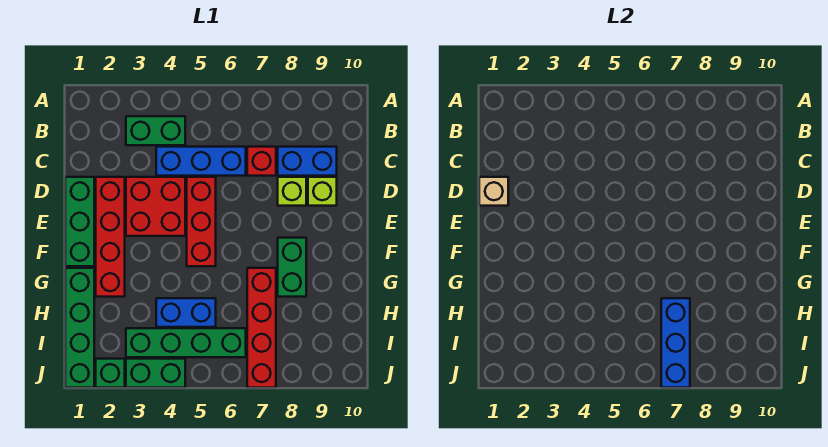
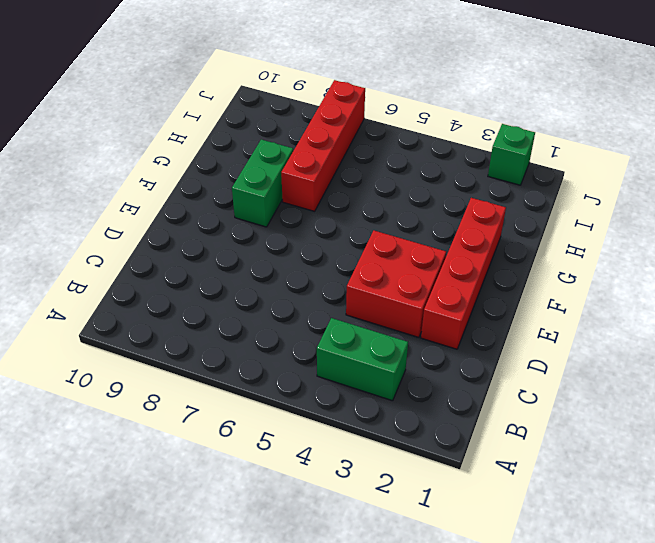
none -> blue brick C4:C6 level 1
none -> red brick C7 level 1
none -> blue brick C8:C9 level 1

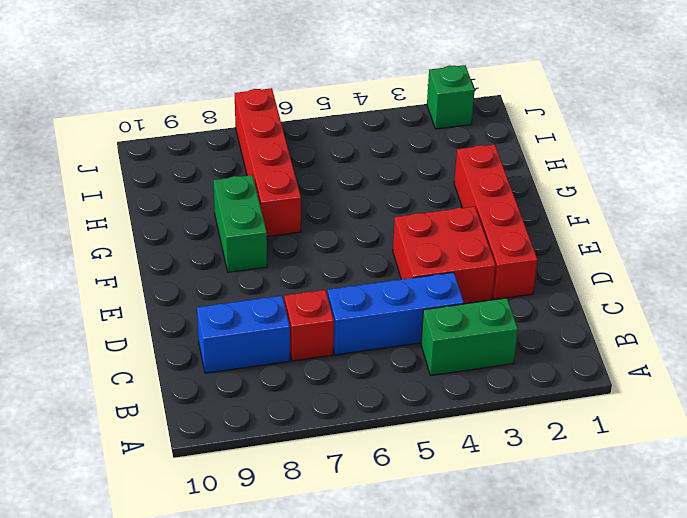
none -> green brick D1:F1 level 1
none -> red brick D5:F5 level 1
none -> lime brick D8 level 1

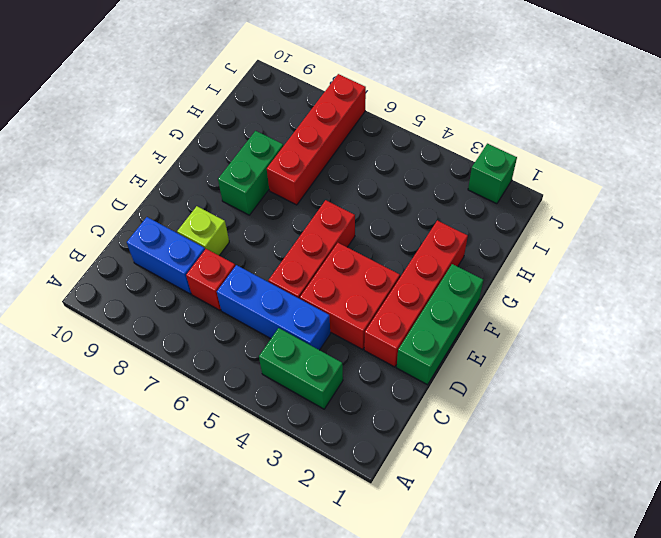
none -> lime brick D9 level 1
none -> green brick G1:J1 level 1
none -> blue brick H4:H5 level 1

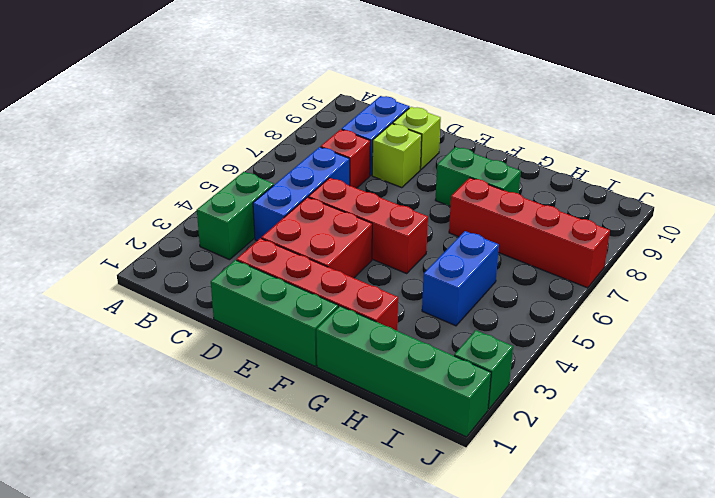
none -> green brick I3:I6 level 1
none -> green brick J3:J4 level 1
none -> tan brick D1 level 2

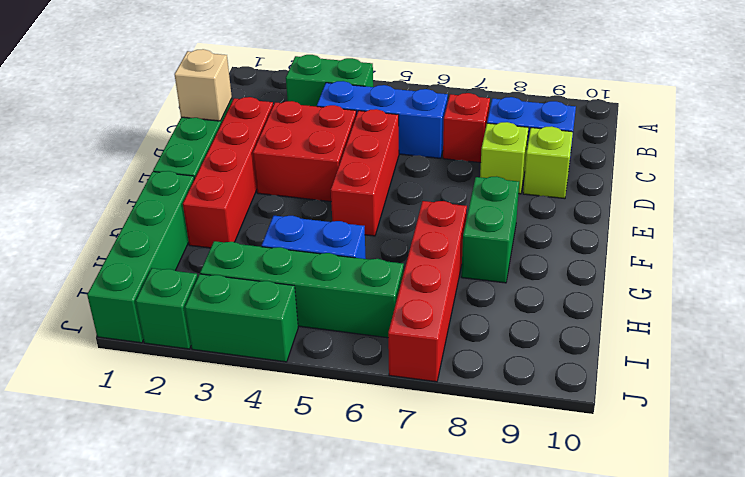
none -> blue brick H7:J7 level 2

